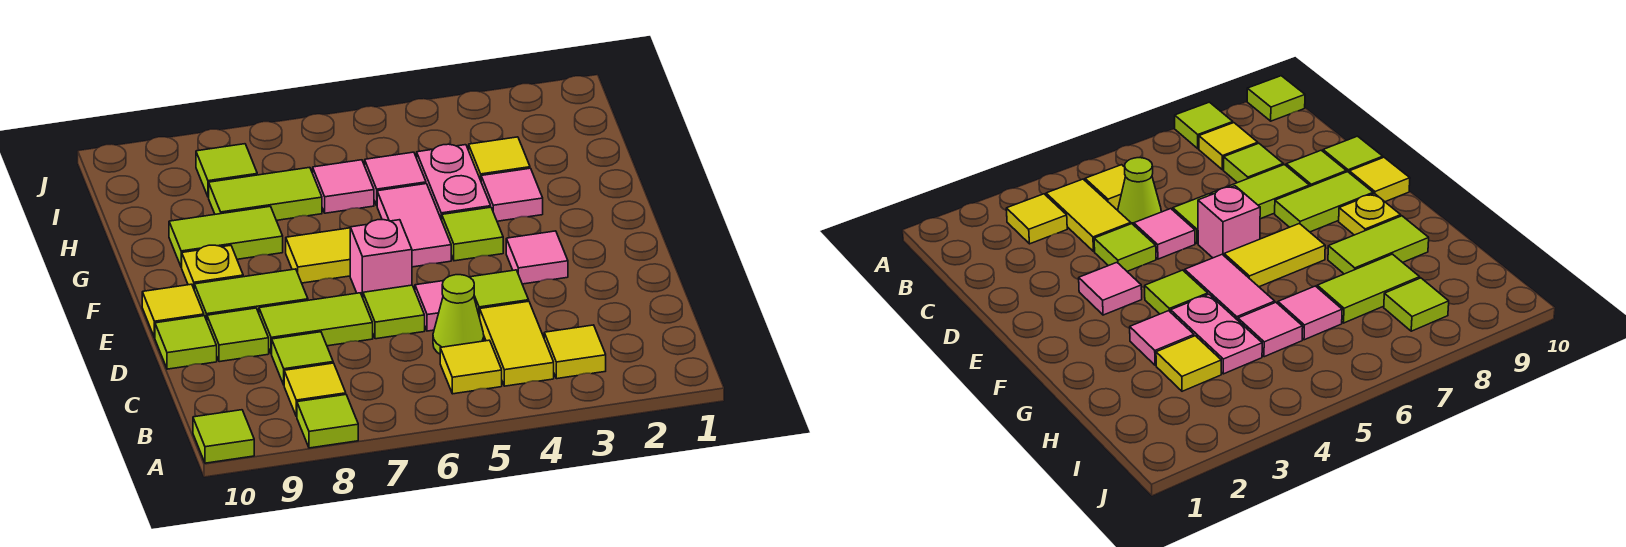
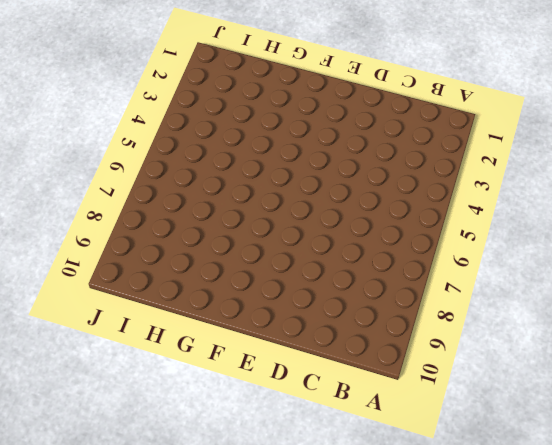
none -> lime tile A8 level 1
none -> lime tile A10 level 1
none -> yellow tile B3 level 1
none -> yellow tile B4:C4 level 1

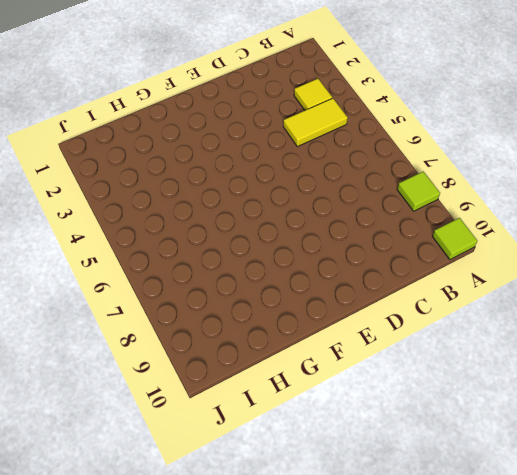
none -> yellow tile B5 level 1
none -> yellow tile B8 level 1
none -> lime cone C5 level 1
none -> lime tile C8 level 1

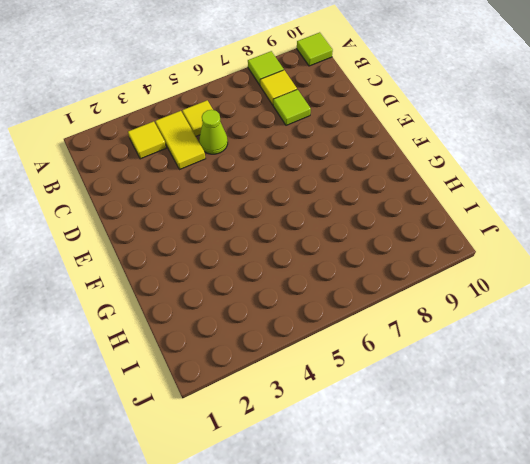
none -> lime tile D4 level 1
none -> pink tile D5 level 1
none -> lime tile D6 level 1
none -> lime tile D7:D8 level 1

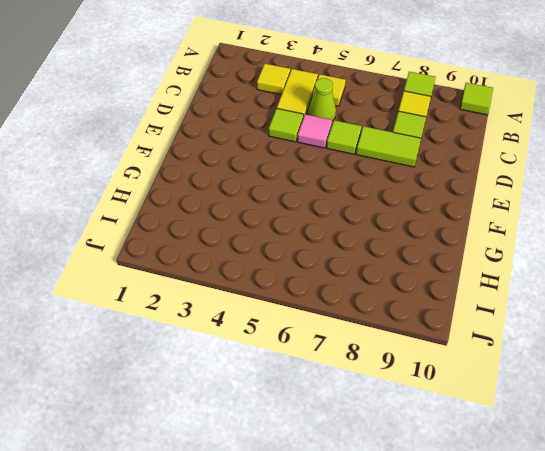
none -> lime tile D9 level 1
none -> lime tile D10 level 1
none -> pink tile E3 level 1
none -> pink brick E6 level 1

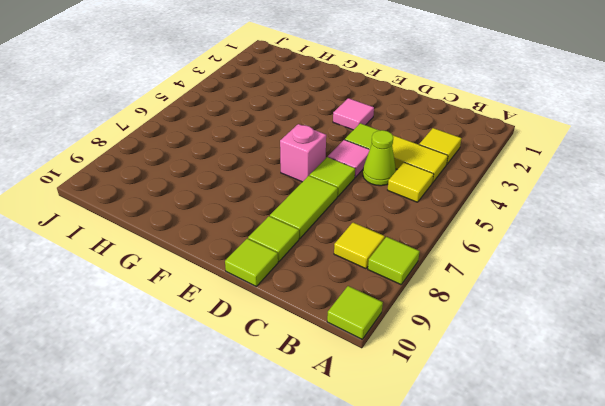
none -> lime tile C8 level 1
none -> lime tile E8:E9 level 1
none -> yellow tile E10 level 1
none -> lime tile F4 level 1

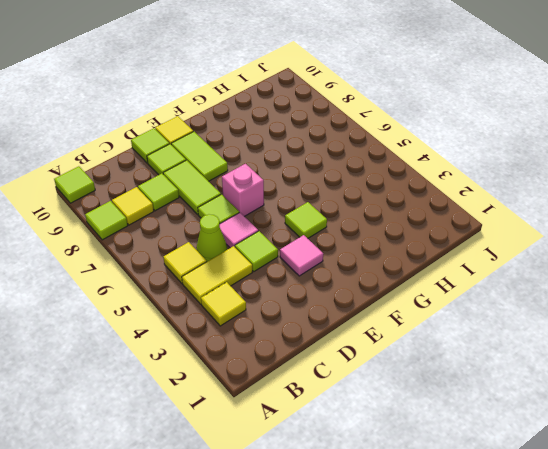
none -> pink tile F5:G5 level 1
none -> yellow tile F6:F7 level 1
none -> yellow plate F9 level 1
none -> pink tile G3 level 1

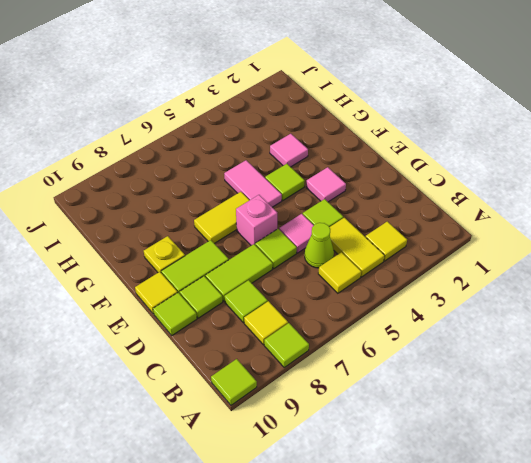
none -> pink plate G4:H4 level 1
none -> lime tile G8:G9 level 1
none -> yellow tile H3 level 1
none -> pink tile H5 level 1

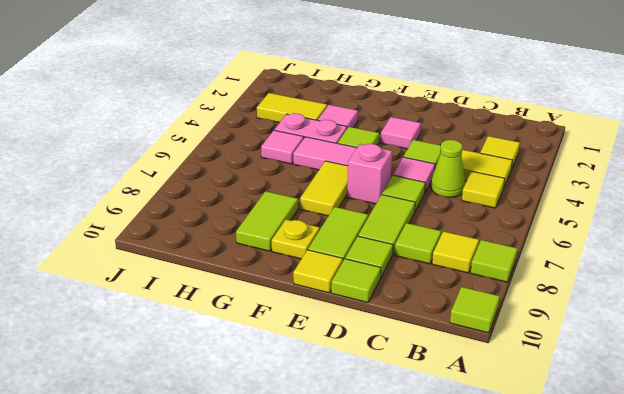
yellow tile H3:I3 level 1 -> yellow tile H3 level 1
none -> pink tile H6 level 1
none -> lime tile H7:H8 level 1
none -> lime tile I8 level 1

